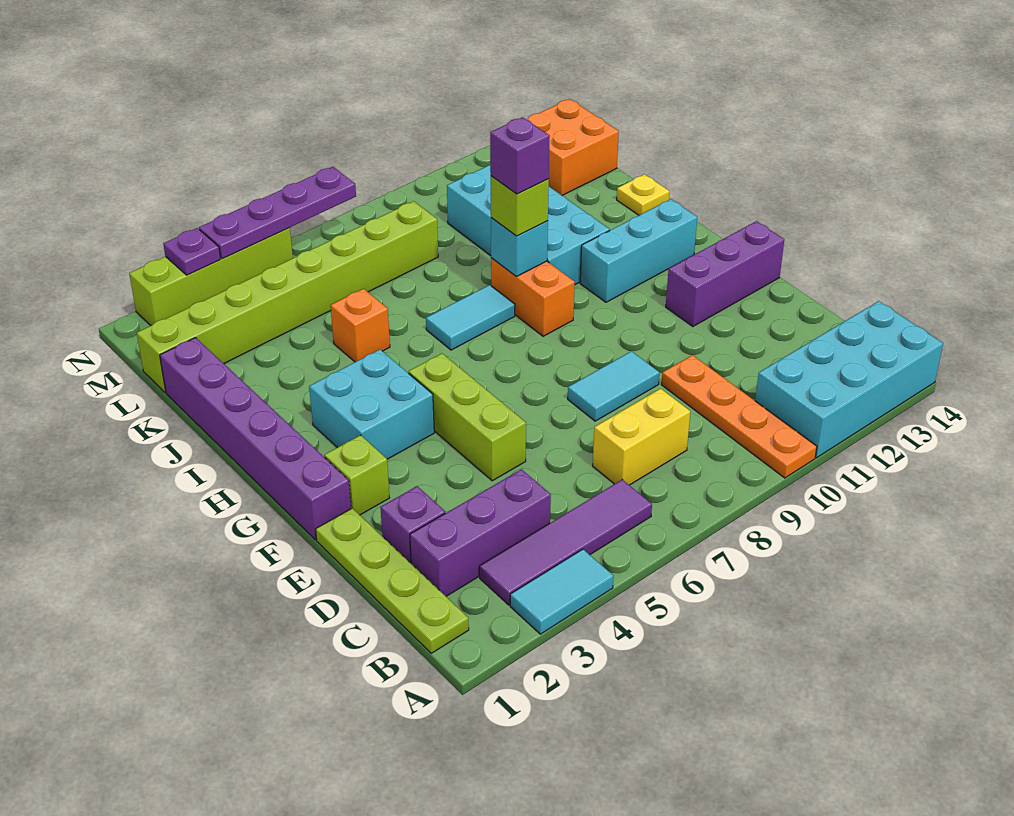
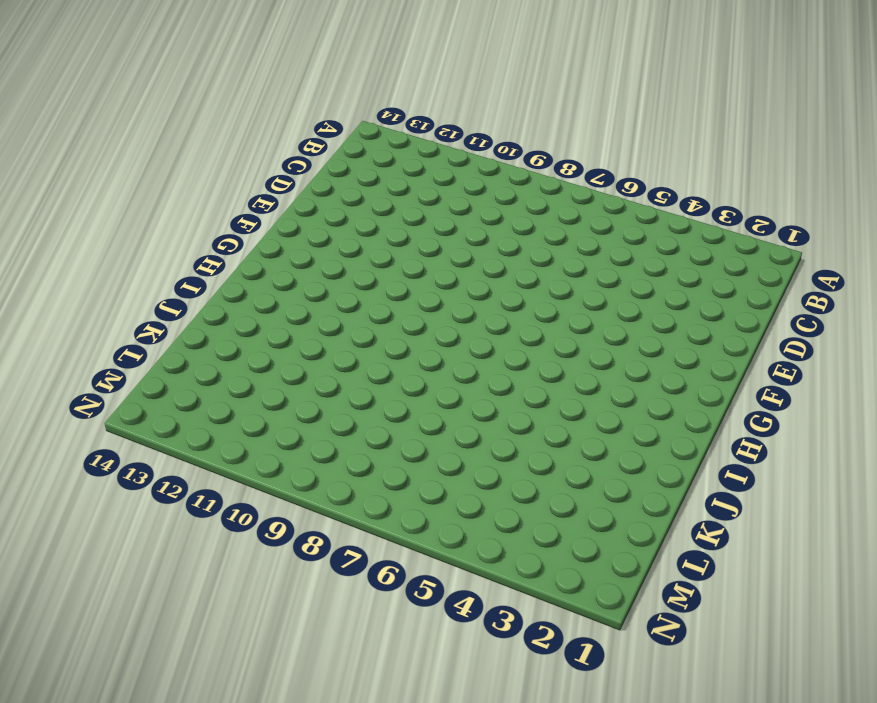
none -> cyan tile A3:A4 level 1
none -> orange plate A10:D10 level 1
none -> cyan brick A11:B14 level 1

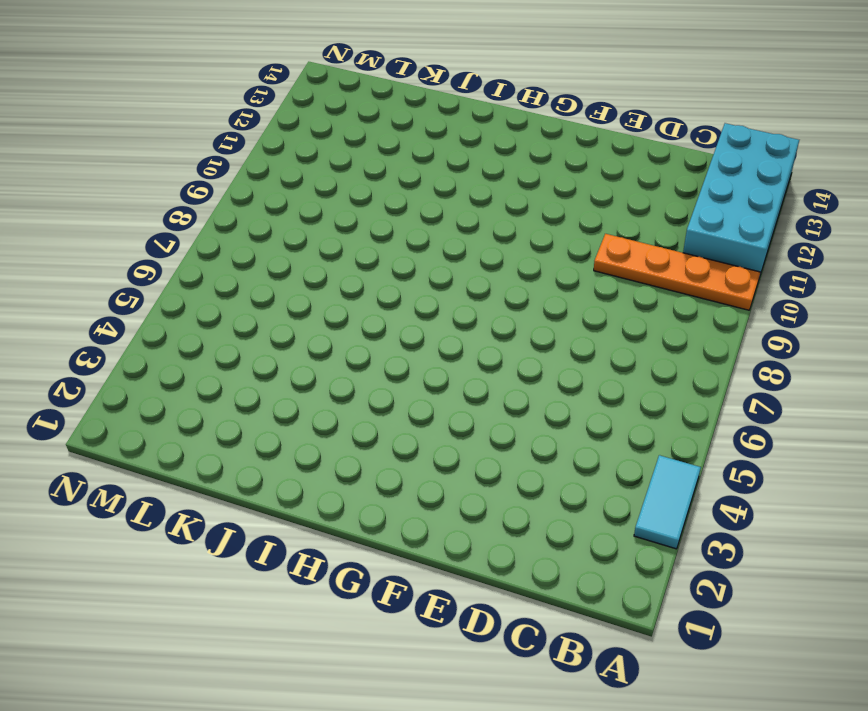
none -> lime plate B1:E1 level 1
none -> purple tile B3:B6 level 1
none -> purple brick C2:C4 level 1

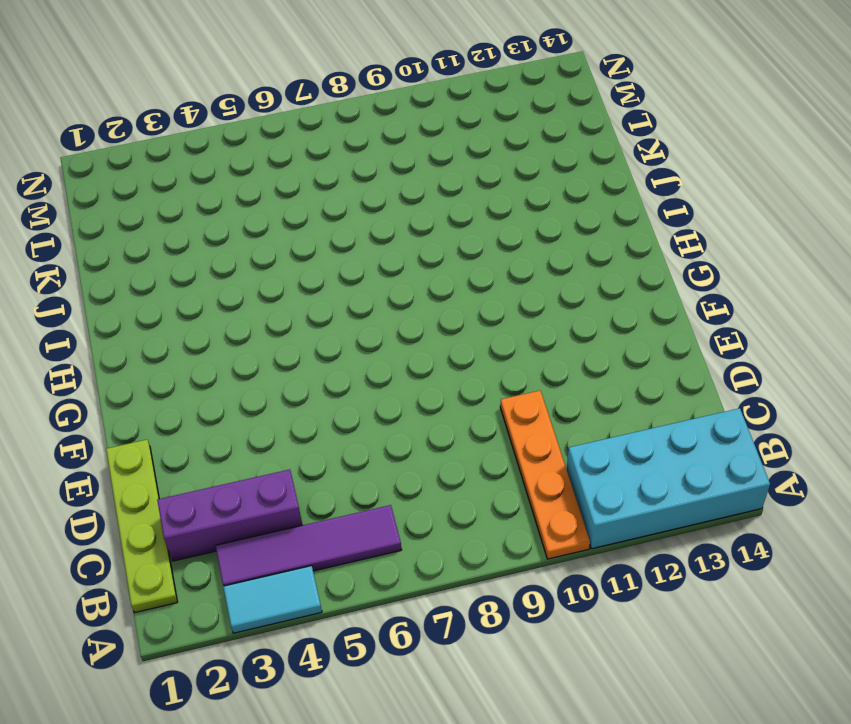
none -> yellow brick C7:C8 level 1
none -> purple brick D2 level 1
none -> lime brick E5:G5 level 1

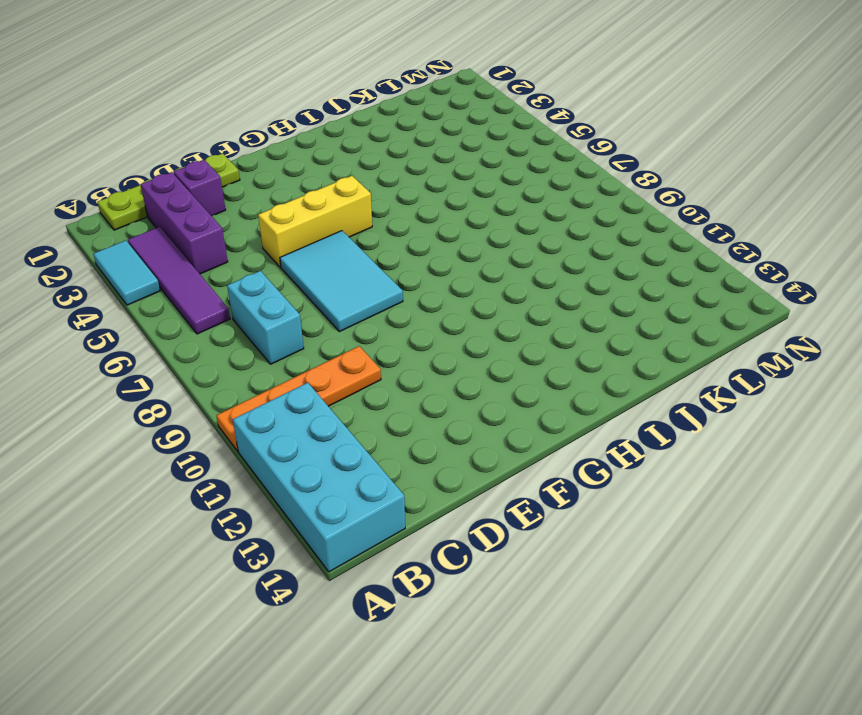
cyan brick C7:C8 level 1 -> yellow brick C7:C8 level 1
yellow brick E5:G5 level 1 -> lime brick E5:G5 level 1
cyan tile E6:F8 level 1 -> cyan tile E8:E9 level 1
none -> purple brick F1:K1 level 1
none -> lime brick F2 level 1
none -> purple brick F12:F14 level 1

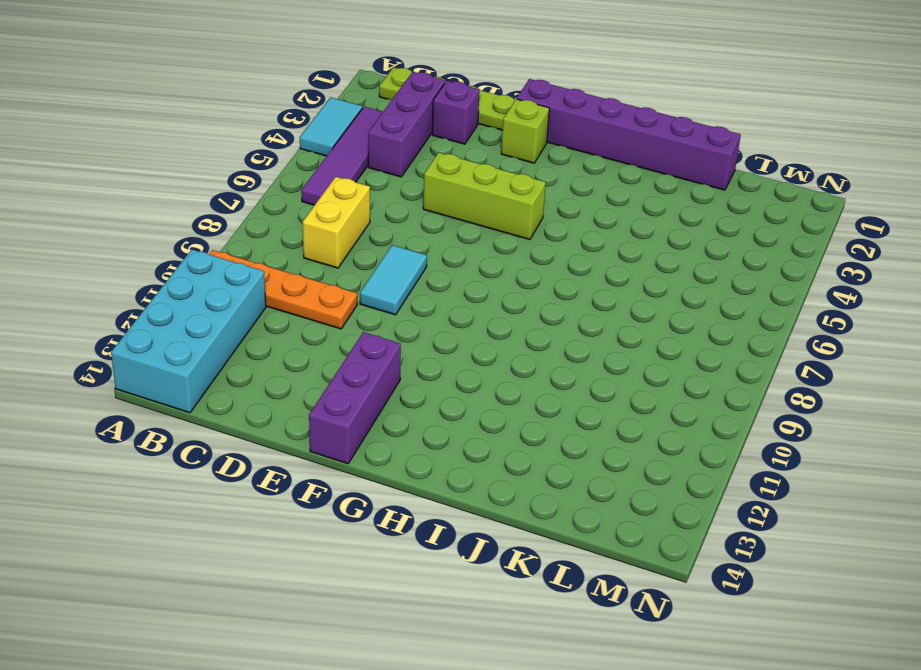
none -> cyan brick G3:H4 level 1
none -> orange brick H9:I9 level 1
none -> cyan brick H11:H13 level 1

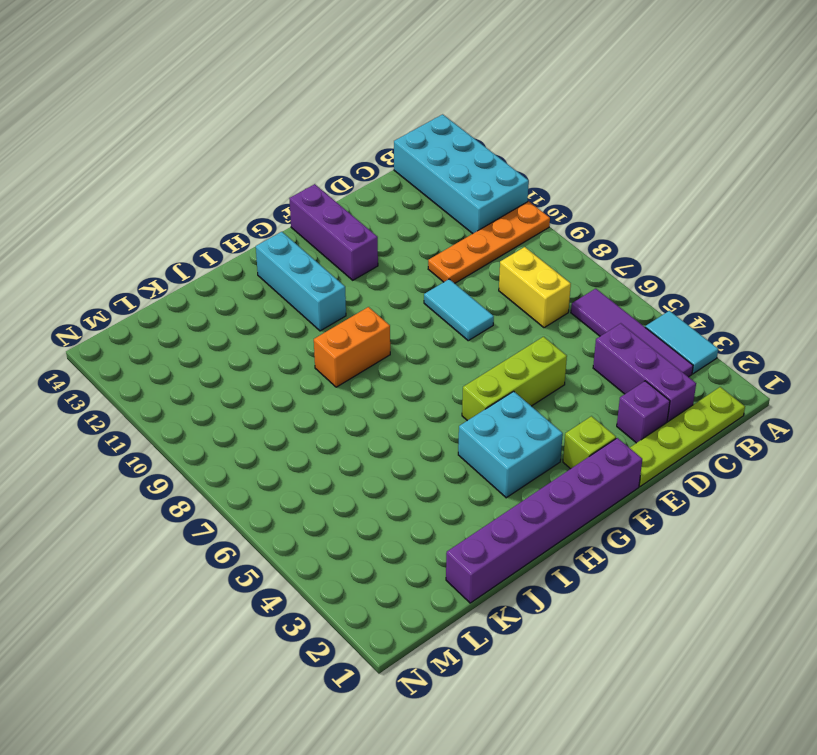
none -> cyan tile I7:I8 level 1
none -> cyan brick I10:L11 level 1
none -> orange brick J5 level 1

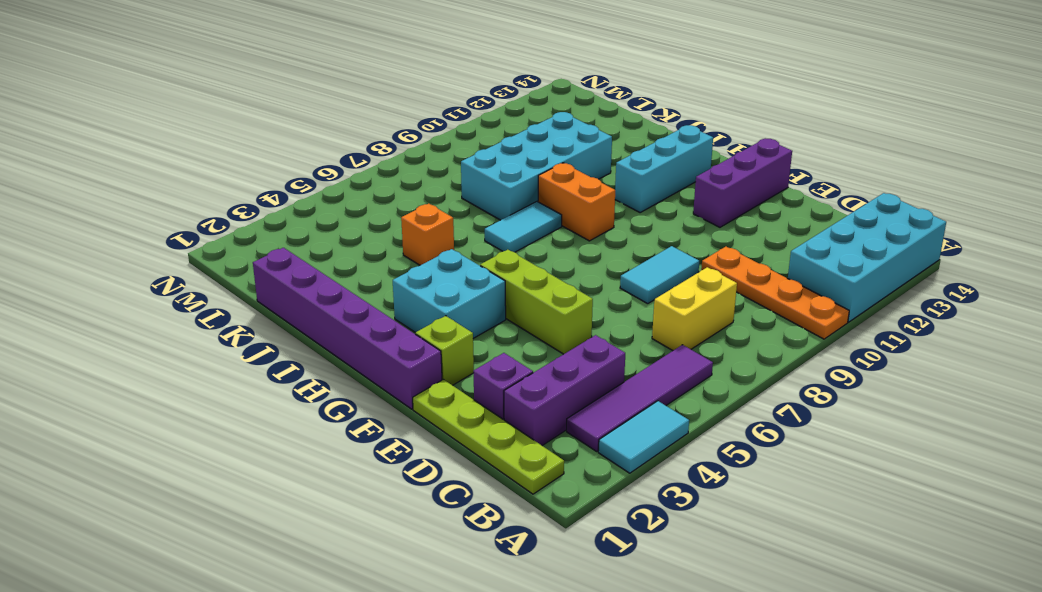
cyan brick J8:K11 level 1 -> cyan brick I10:L11 level 1
none -> yellow plate J14 level 1
none -> lime brick L1:L8 level 1
none -> orange brick L13:M14 level 1

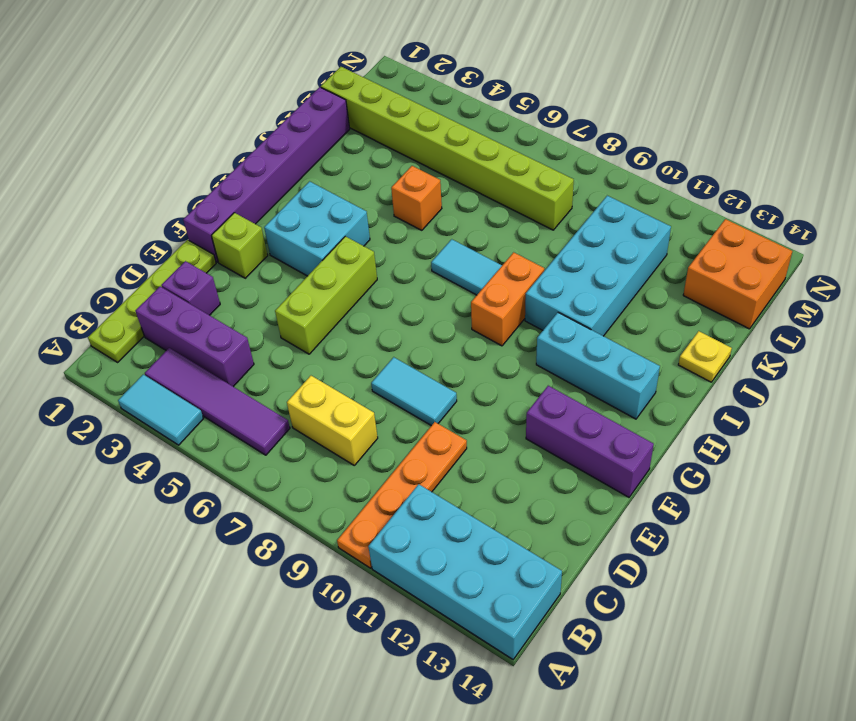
none -> lime brick N2:N5 level 1
none -> cyan brick I9 level 2
none -> purple plate N3 level 2

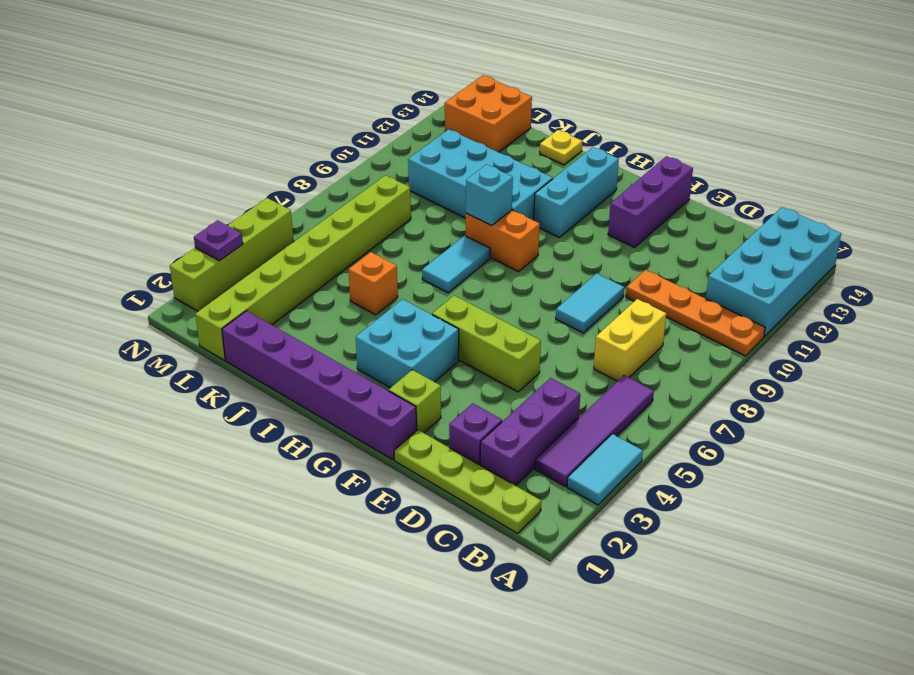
none -> purple plate N4:N7 level 2
none -> lime brick I9 level 3
none -> purple brick I9 level 4

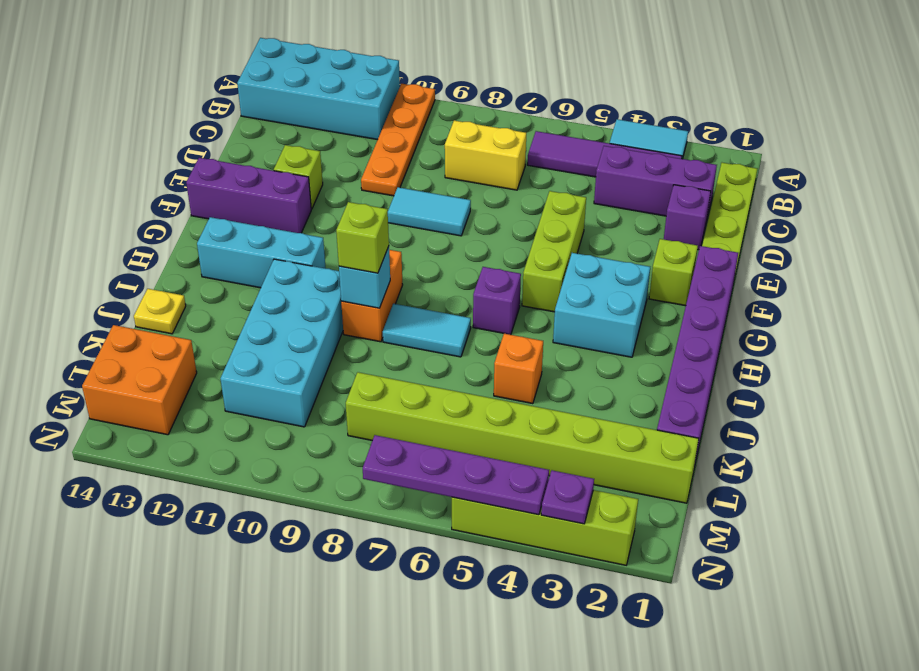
lime brick E12 level 1 -> none
purple brick H6 level 1 -> purple brick I9 level 4

